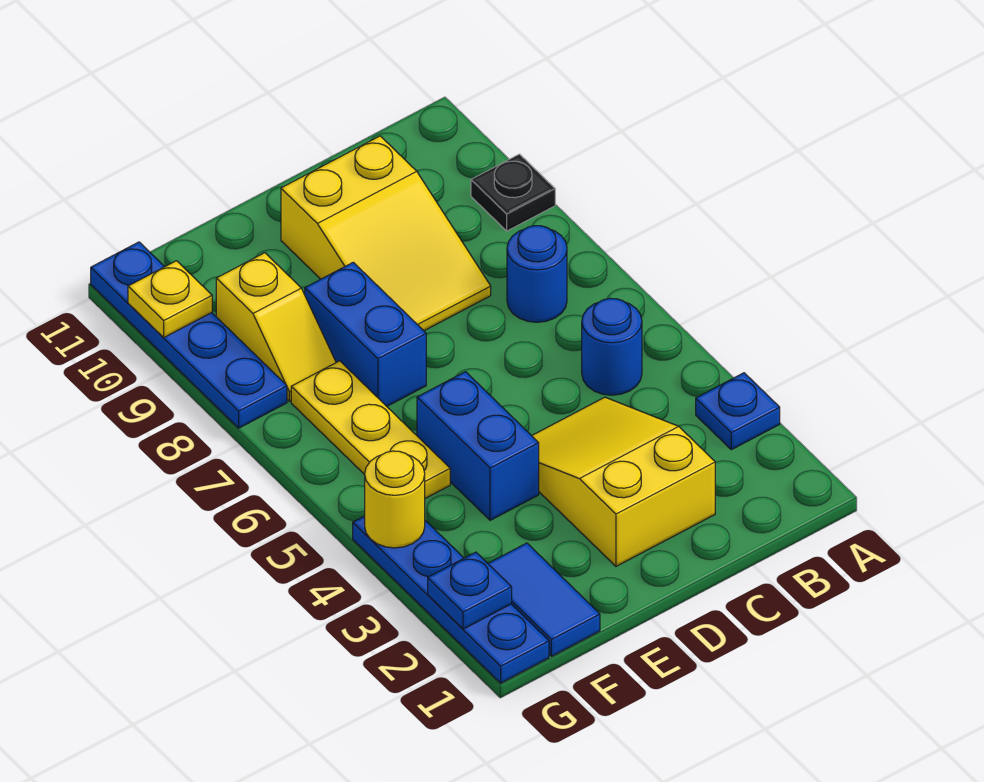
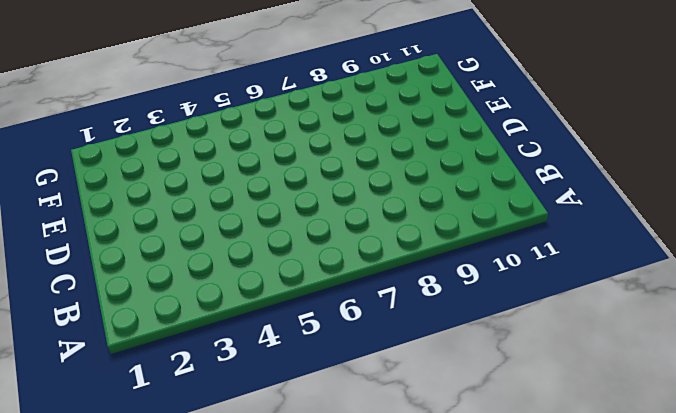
none -> blue plate A3 level 1
none -> black plate A9 level 1
none -> blue round brick B5 level 1

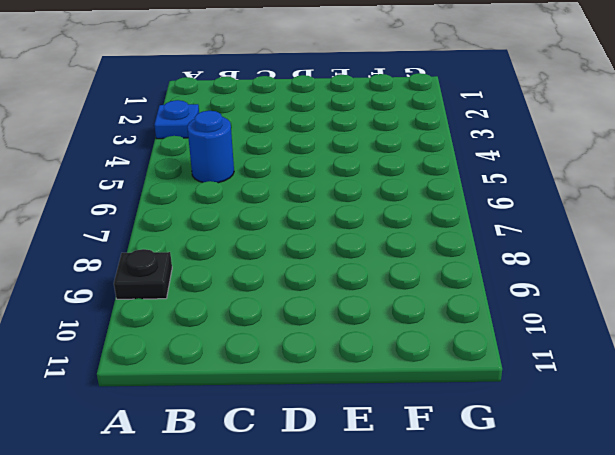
none -> blue round brick B7 level 1
none -> yellow slope C2:D4 level 1 top 2
none -> yellow slope C8:D10 level 1 top 10

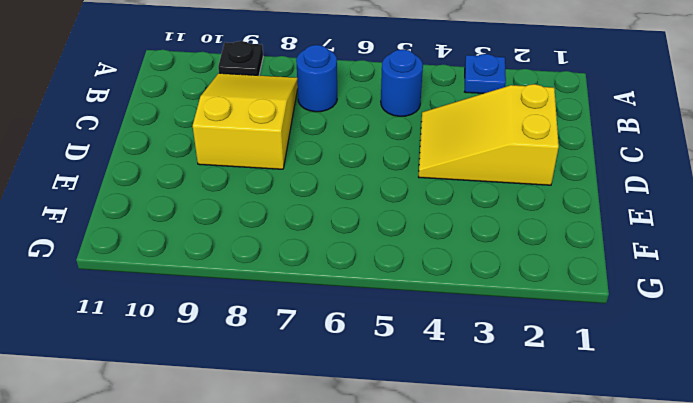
yellow slope B8:D9 level 1 top D -> yellow slope C8:D10 level 1 top 10
none -> blue brick E4:E5 level 1
none -> blue brick E7:E8 level 1
none -> blue tile F1:F2 level 1

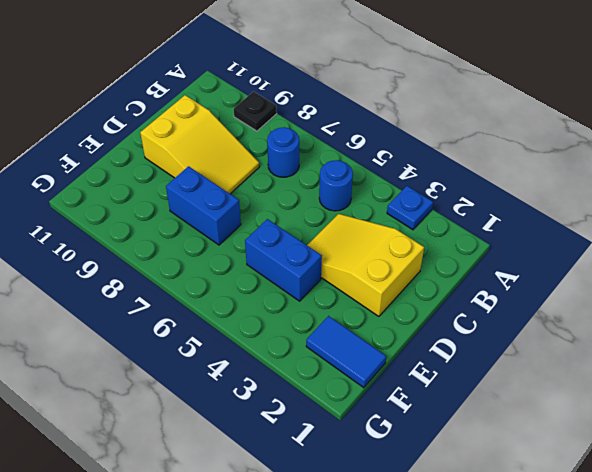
none -> yellow plate F5:F7 level 1
none -> yellow slope F8:F9 level 1 top 9
none -> blue plate G1:G4 level 1

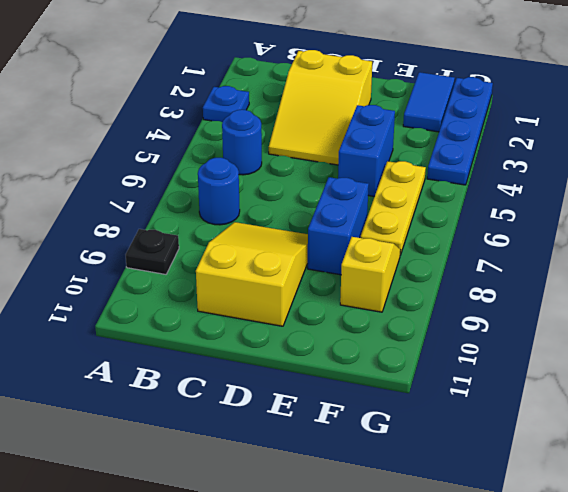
none -> blue plate G8:G11 level 1
none -> blue plate G2 level 2
none -> yellow round brick G4 level 2

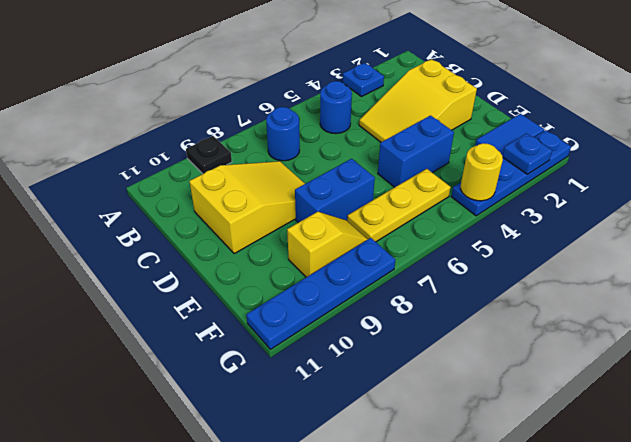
none -> yellow plate G10 level 2

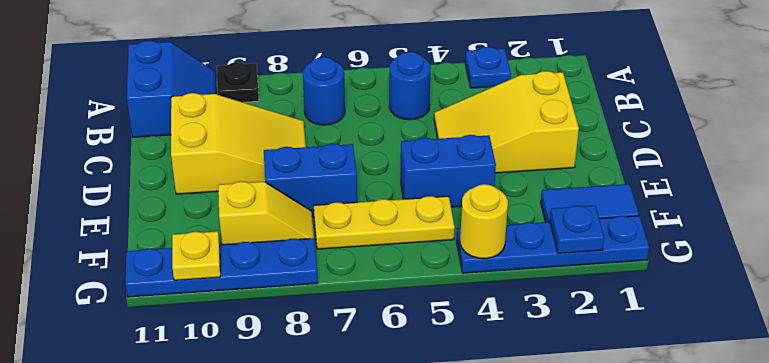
blue slope A10:B11 level 1 top 11 -> none

